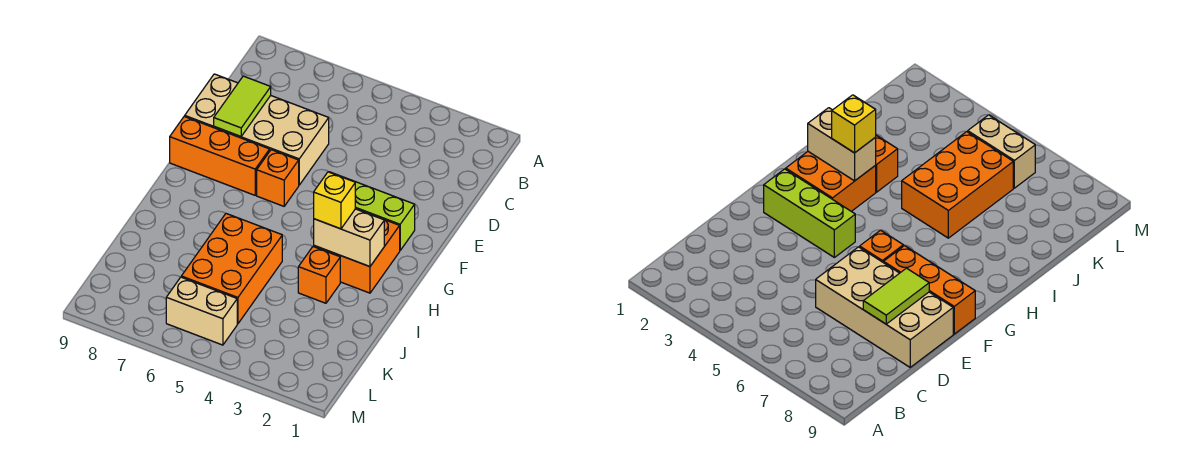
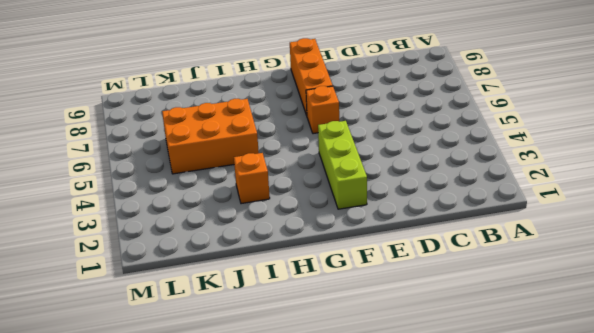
none -> tan brick D6:E9 level 1
none -> orange brick G2:H3 level 1

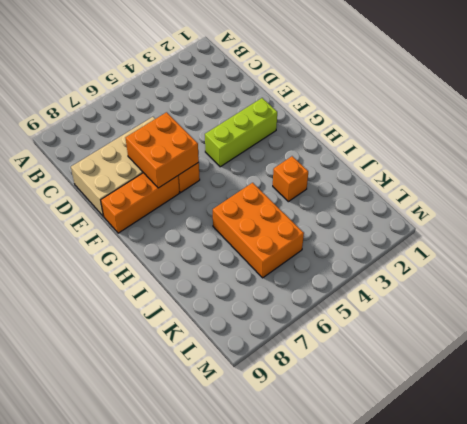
orange brick E6:F7 level 2 -> orange brick G2:H3 level 1
none -> tan brick L5:L6 level 1
none -> lime tile D8:E8 level 2

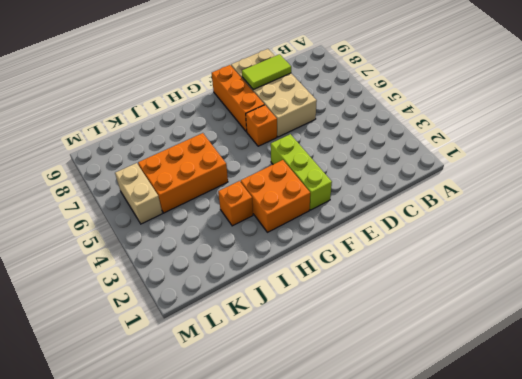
none -> tan brick H2:H3 level 2
none -> yellow brick H3 level 3

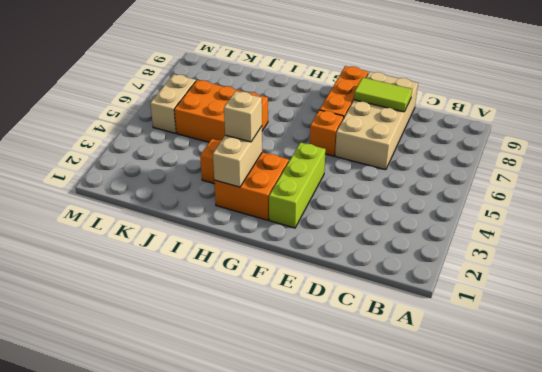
tan brick H3 level 3 -> yellow brick H3 level 3

